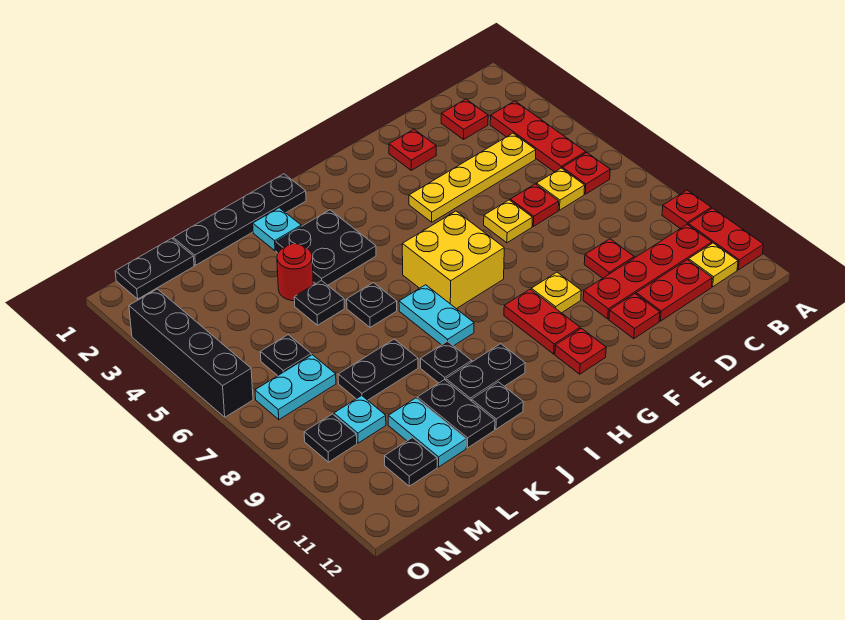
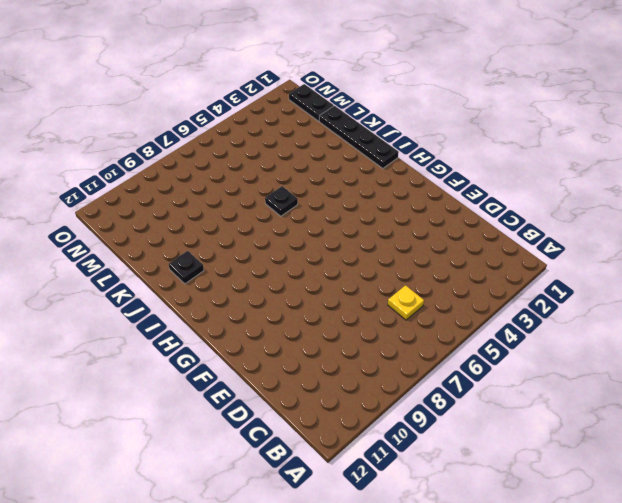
none -> red plate A9 level 1
none -> red plate A10:A11 level 1
none -> red plate B3:B5 level 1
none -> red plate B6 level 1

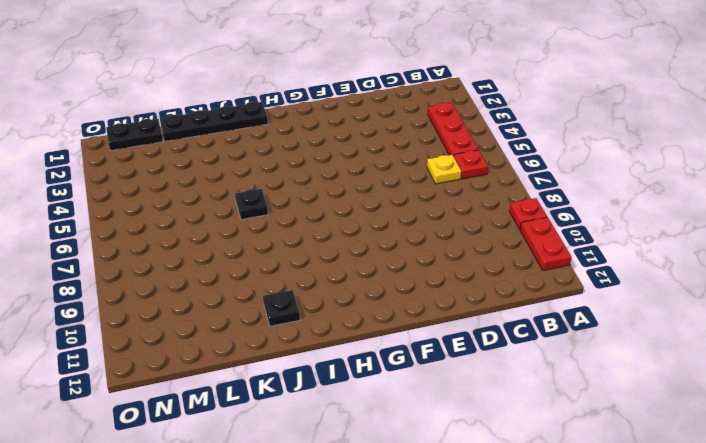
none -> red plate B10:E10 level 1
none -> yellow plate B11 level 1
none -> red plate C2 level 1
none -> yellow plate C4:F4 level 1

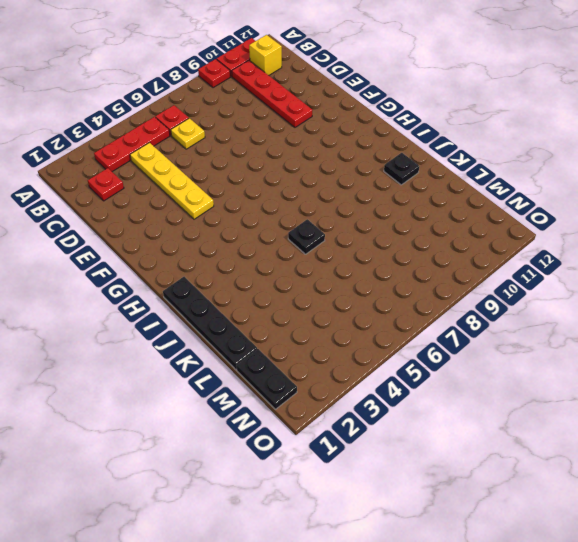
yellow brick B11 level 1 -> yellow plate B11 level 1
none -> red plate C11:D11 level 1
none -> red plate D6 level 1
none -> red plate D9 level 1
none -> red plate E2 level 1

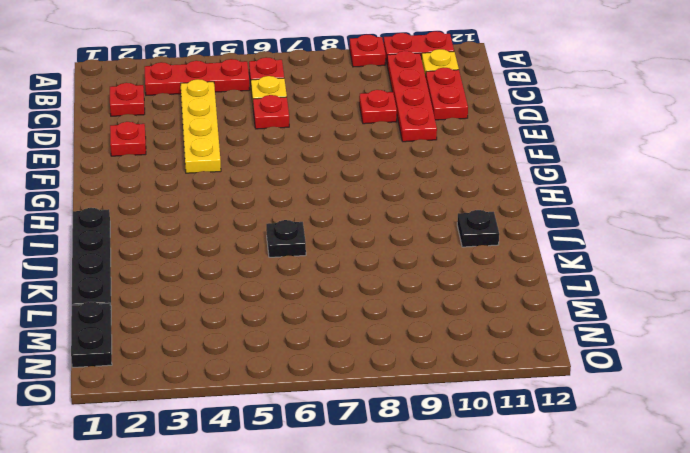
none -> yellow plate E6 level 1
none -> red plate E11 level 1
none -> yellow plate F9 level 1
none -> yellow brick G6:H7 level 1

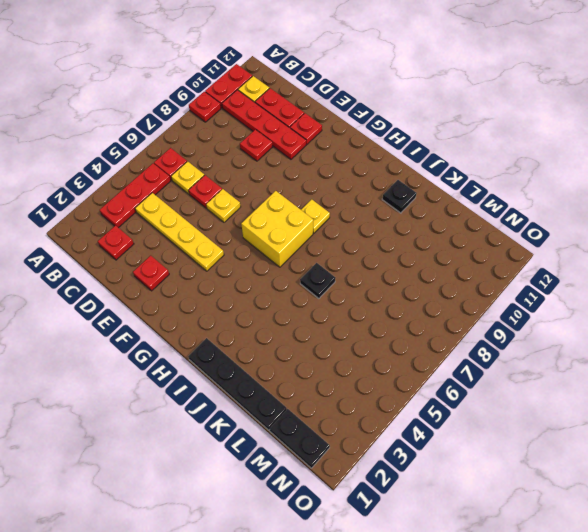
yellow plate H8 level 1 -> yellow plate F9 level 1
none -> red plate G9:G10 level 1
none -> red plate G11 level 1
none -> black plate I3:J4 level 1
none -> cyan plate I7:I8 level 1

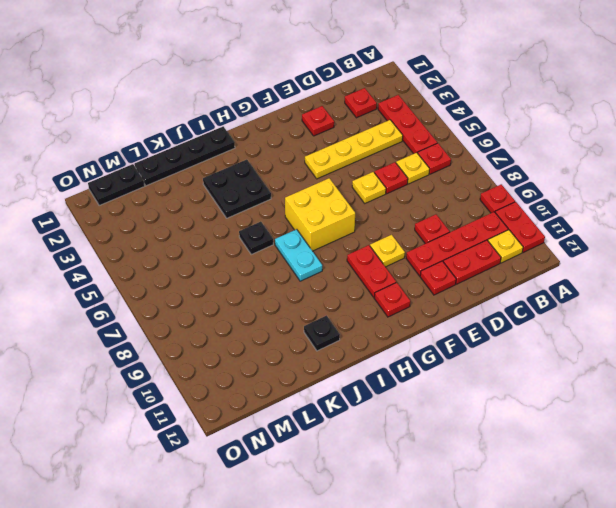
none -> black plate I10:J10 level 1
none -> cyan plate J2 level 1
none -> black plate J9 level 1
none -> red round brick K4 level 1

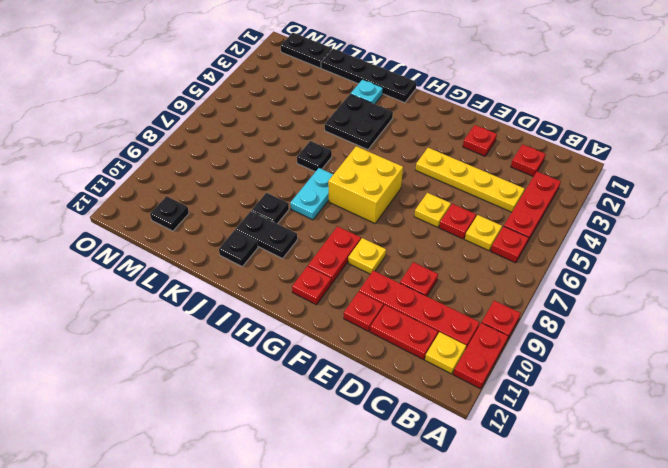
none -> red round brick K4 level 1
none -> black plate K5 level 1
none -> black plate K8:L8 level 1
none -> black plate K10:K11 level 1

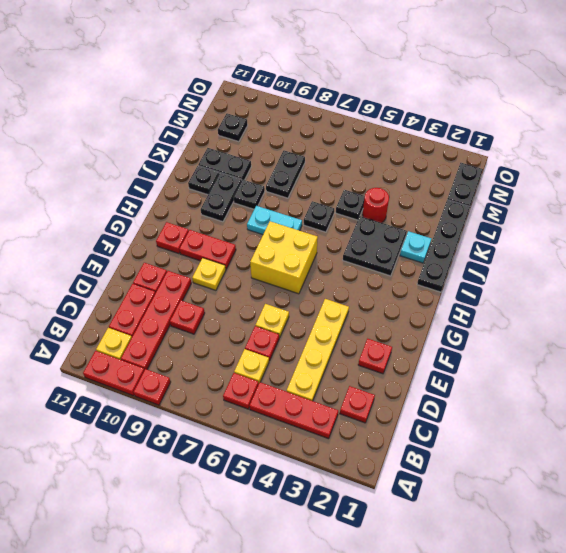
none -> cyan plate L10:L11 level 1
none -> black plate M6 level 1
none -> cyan plate M7:N7 level 1
none -> cyan plate M9 level 1

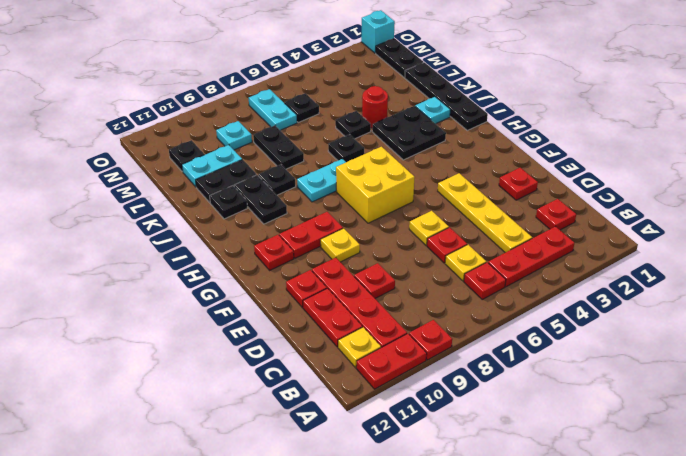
cyan brick O1 level 1 -> none
none -> black plate N9 level 1
none -> black brick O3:O6 level 1

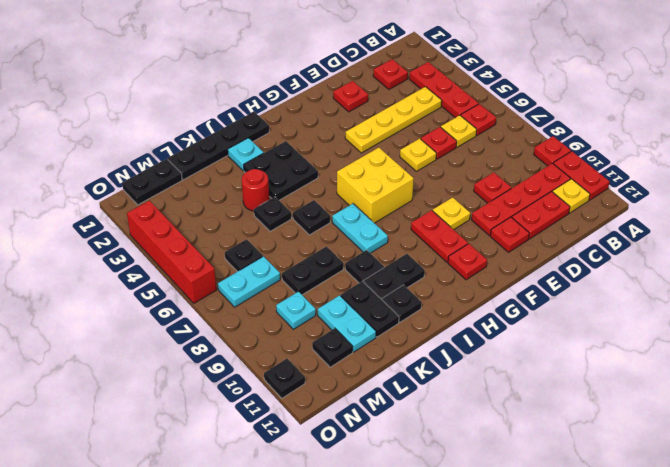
red brick O3:O6 level 1 -> black brick O3:O6 level 1
black plate O11 level 1 -> black plate N9 level 1

